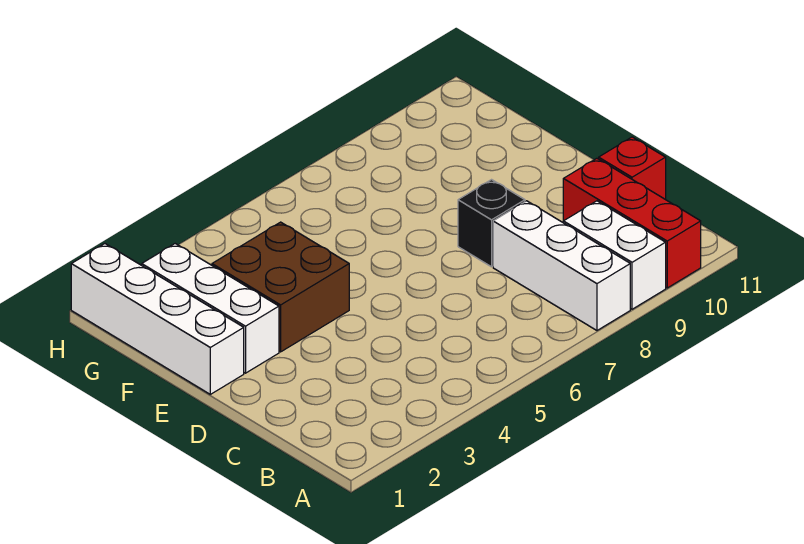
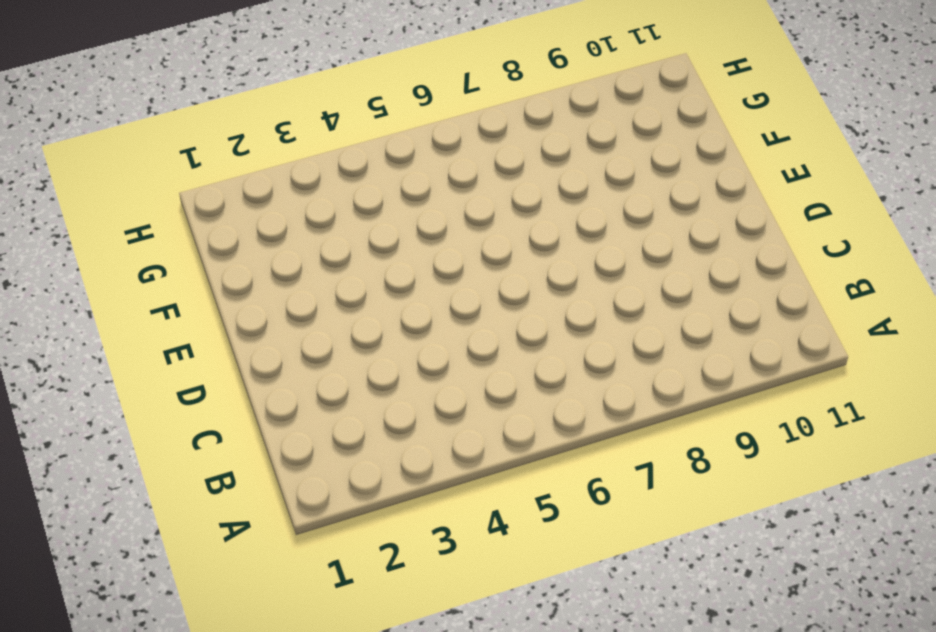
none -> white brick A8:C8 level 1
none -> white brick A9:B9 level 1

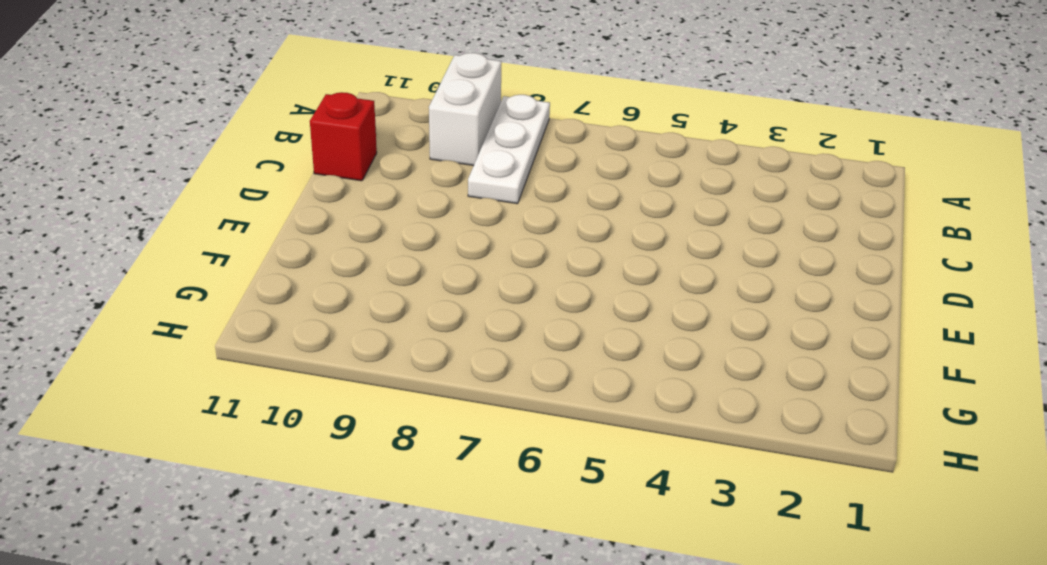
white plate A8:C8 level 1 -> white brick A8:C8 level 1
none -> red brick A10:C10 level 1
none -> black brick D8 level 1

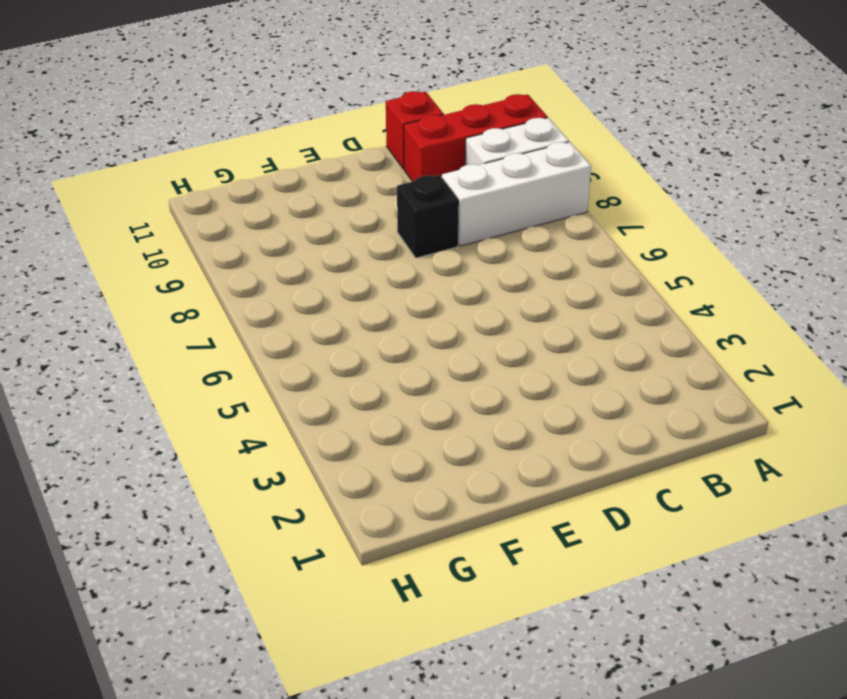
none -> white brick E1:H1 level 1
none -> white brick E2:G2 level 1

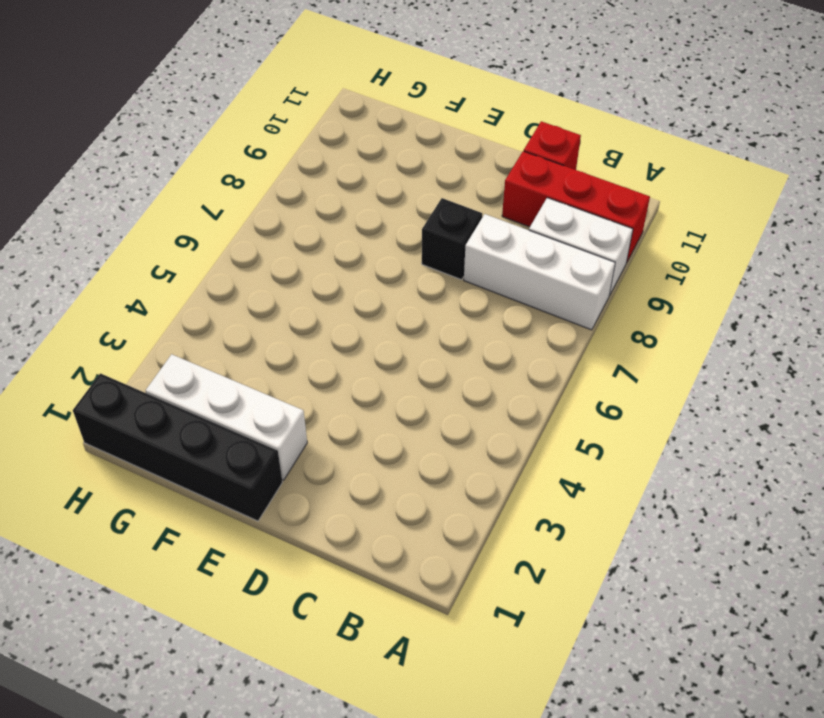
black brick E1:H1 level 1 -> white brick E1:H1 level 1
none -> brown brick E3:F4 level 1

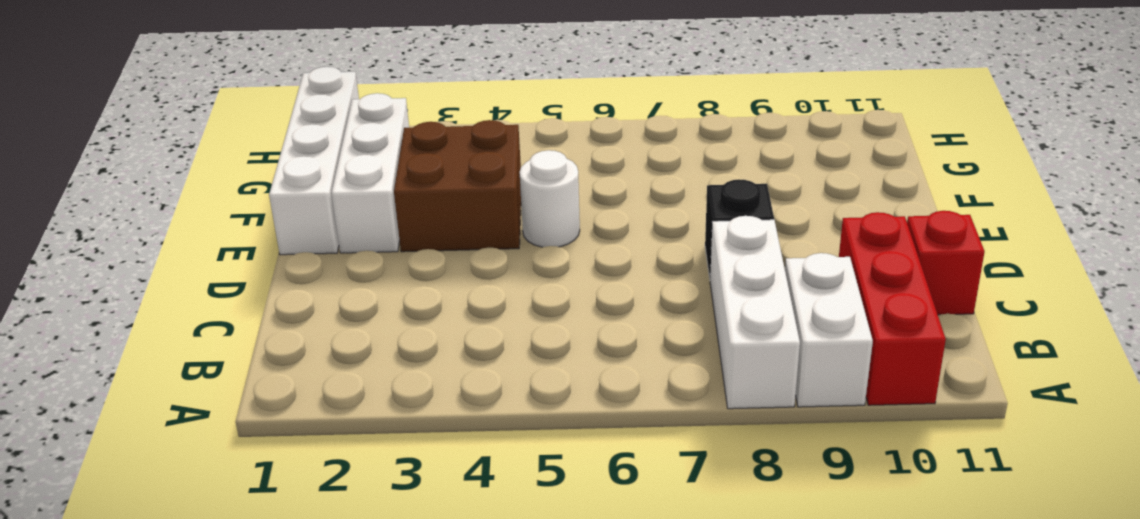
white round brick E5 level 1 -> none

